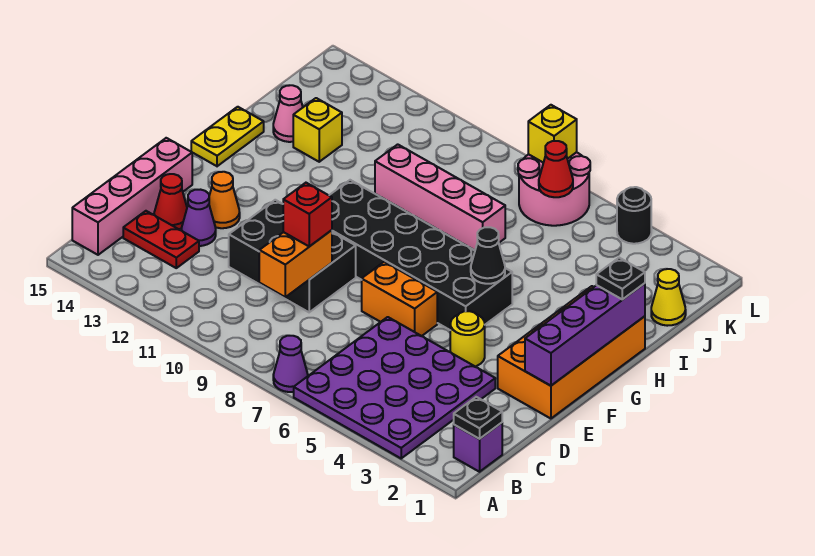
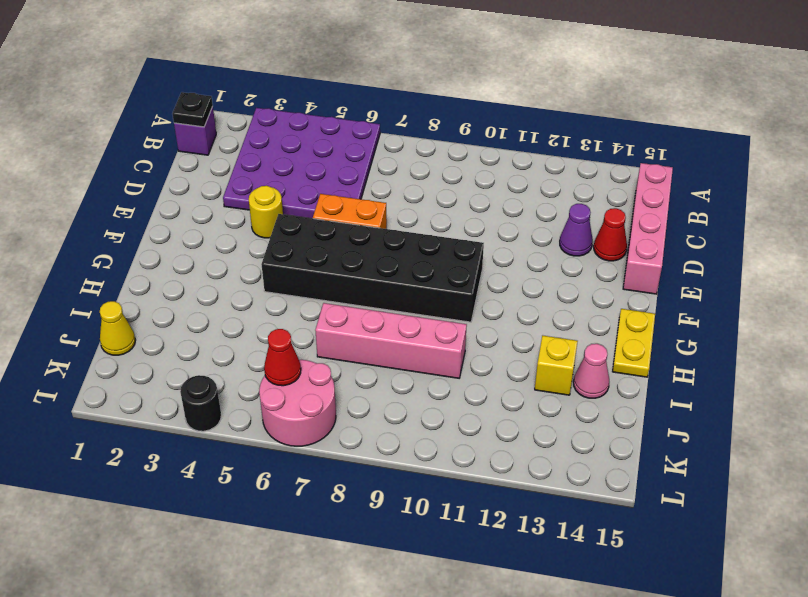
none -> purple cone A7 level 1
none -> red plate C13:C14 level 1
none -> black brick D9:E11 level 1

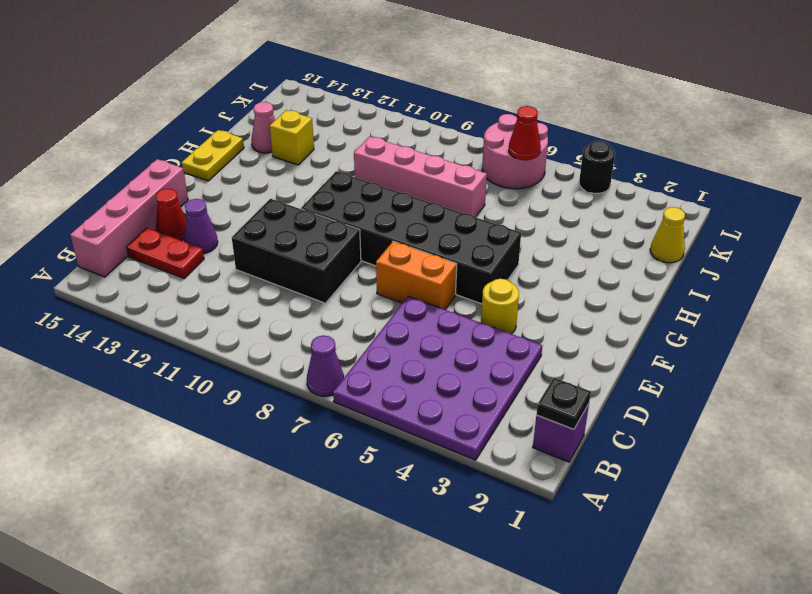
none -> orange brick E1:H2 level 1
none -> orange cone E13 level 1
none -> orange brick C9:D9 level 2

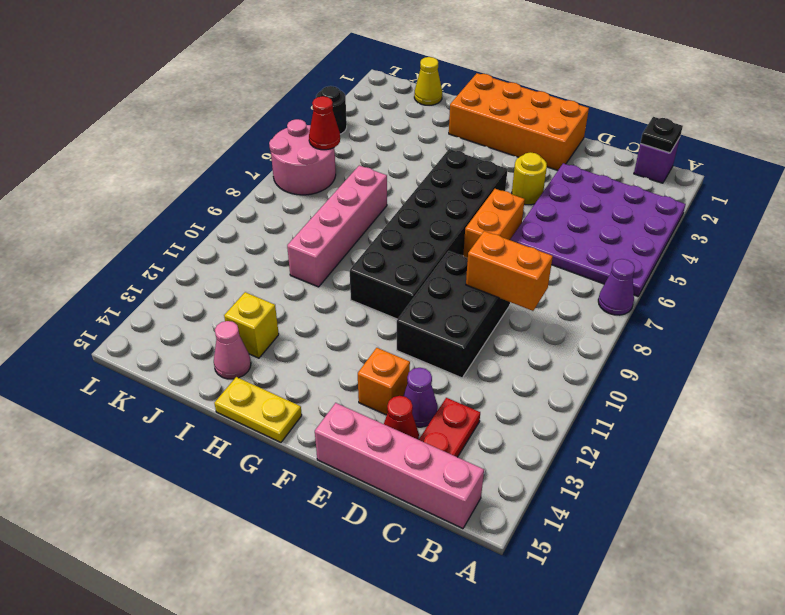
orange brick E13 level 1 -> orange cone E13 level 1
none -> purple brick E1:H1 level 2
none -> black cone G5 level 2
none -> yellow brick L7 level 2

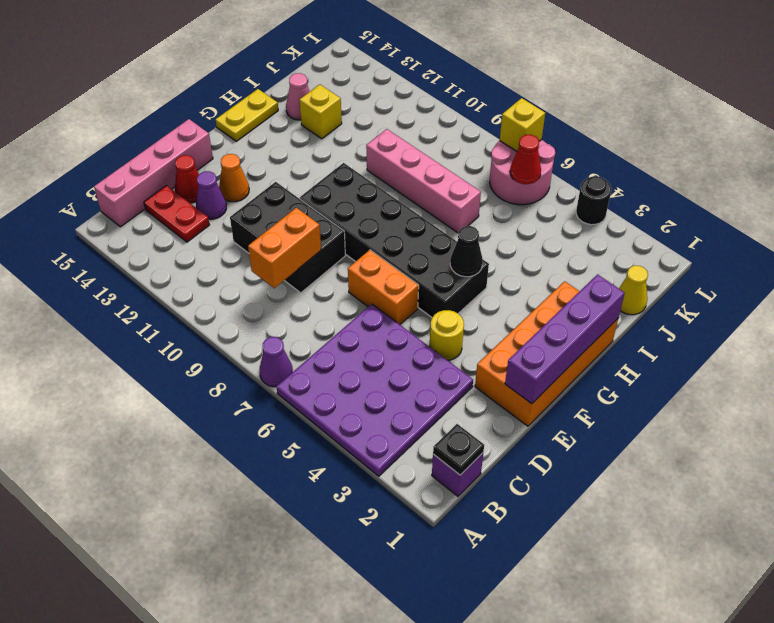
none -> red brick D9 level 3
none -> black plate H1 level 3

